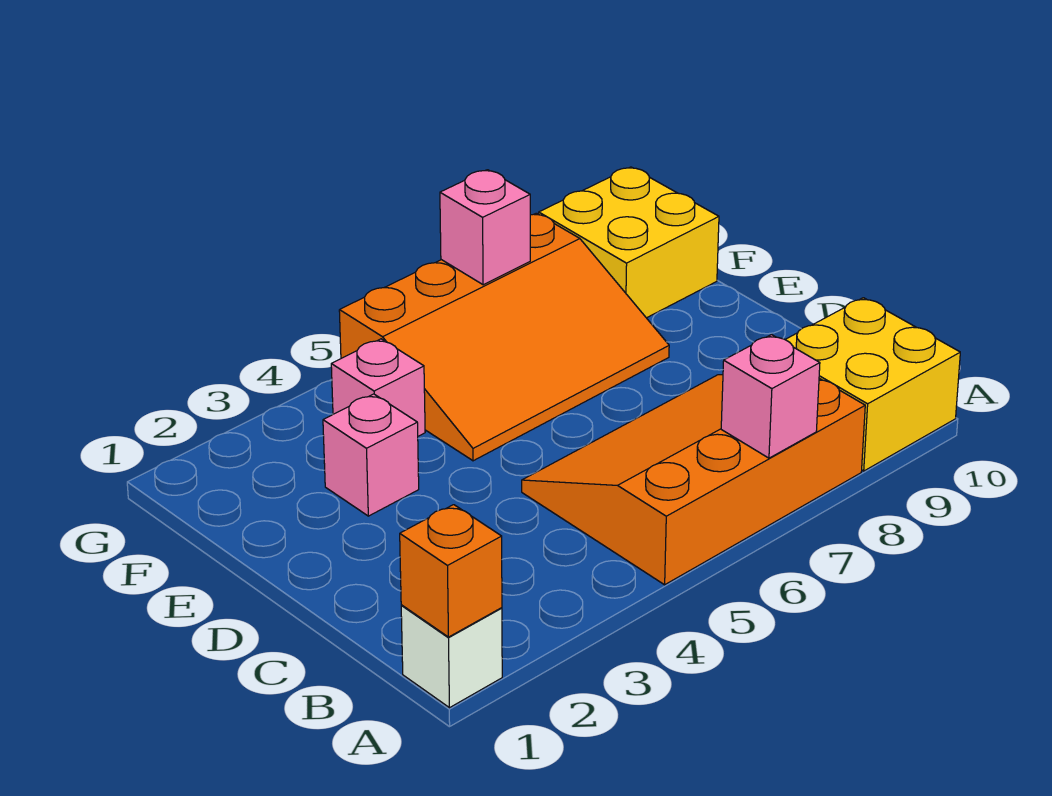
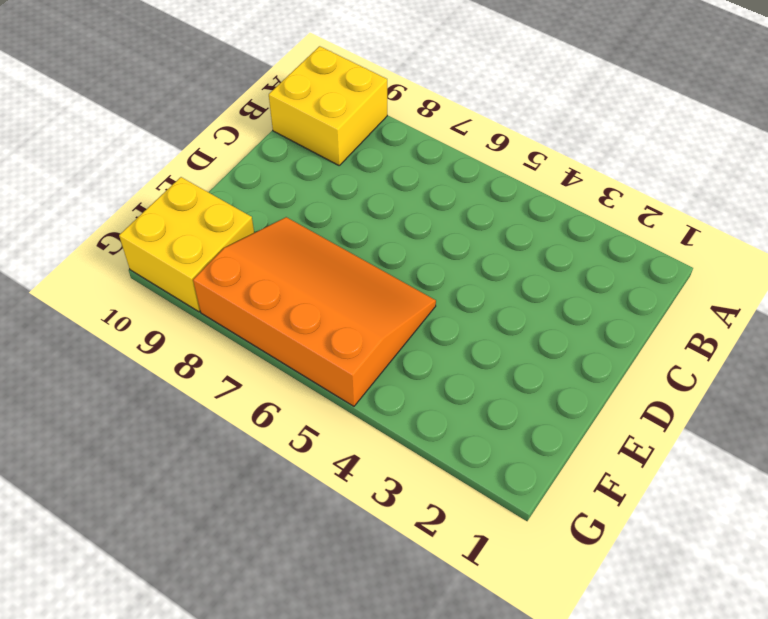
none -> white brick A1 level 1
none -> orange slope A5:C8 level 1 top A

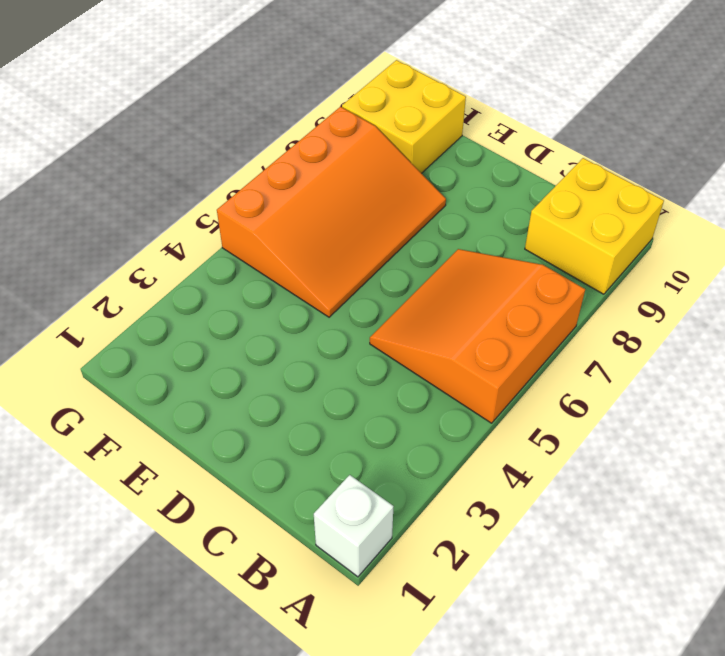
orange slope A5:C7 level 1 top A -> orange slope A5:C8 level 1 top A
none -> pink brick E3 level 1
none -> pink brick F4 level 1

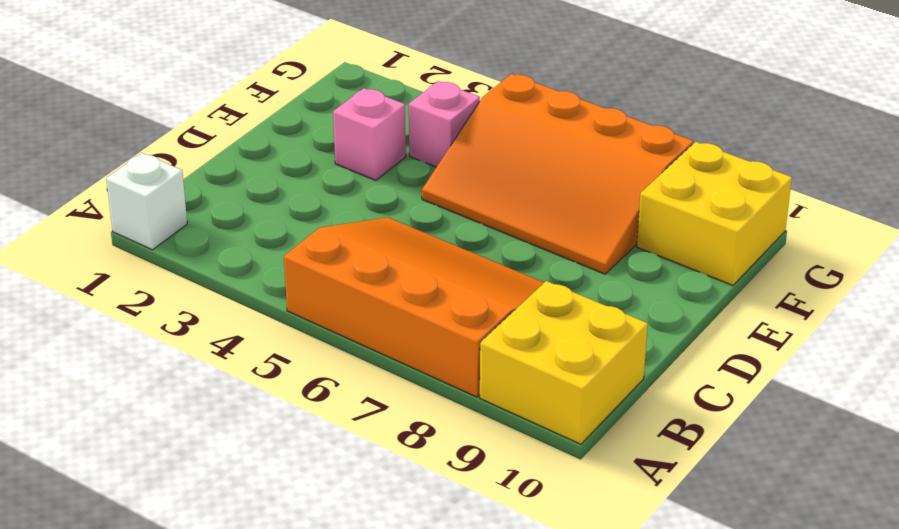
none -> orange brick A1 level 2
none -> pink brick A7 level 2

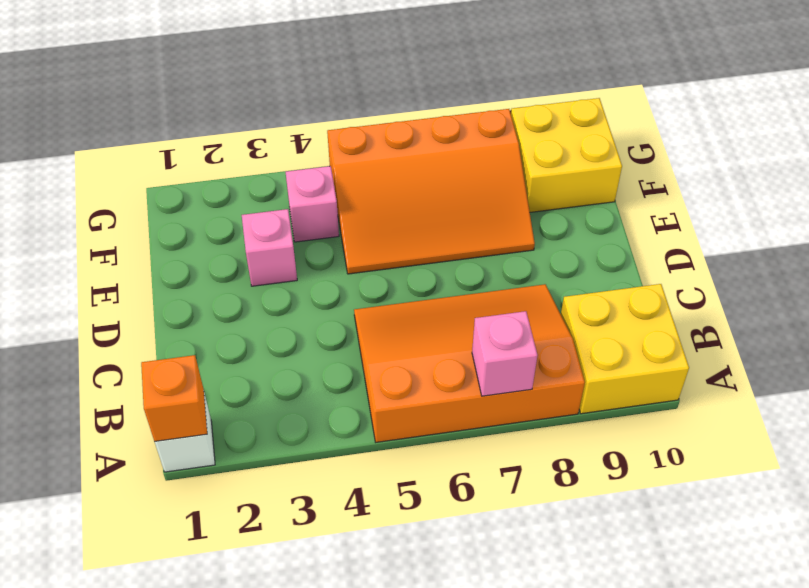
none -> pink brick G7 level 2

